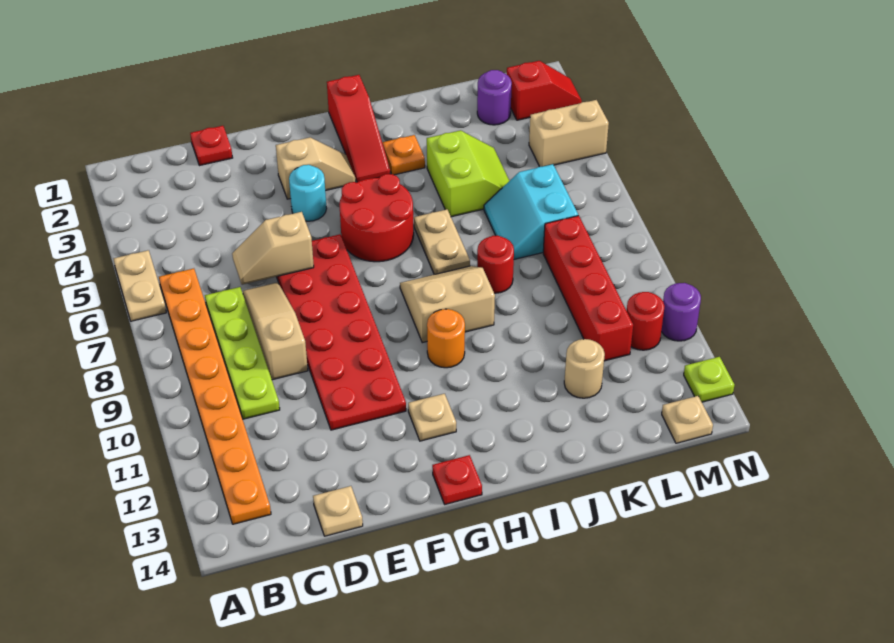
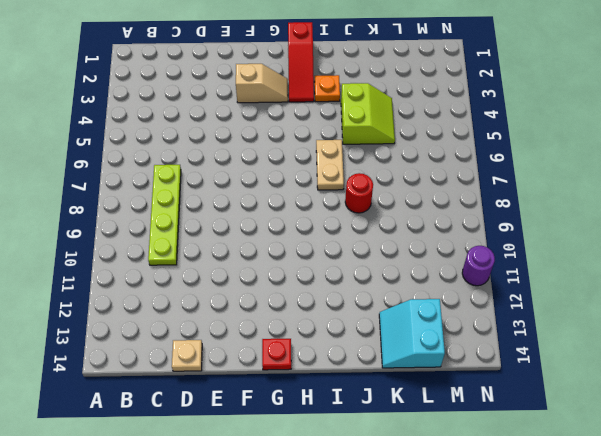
cyan slope K13:L14 level 1 top L -> cyan slope K6:L7 level 1 top L
none -> tan plate A5:A6 level 1
none -> orange plate B6:B13 level 1
none -> red plate D1 level 1
none -> tan slope D7:D9 level 1 top 9

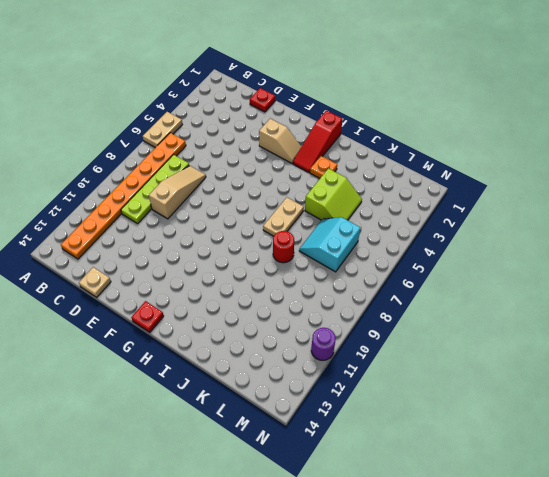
none -> red plate E6:F11 level 1
none -> cyan round brick F4 level 1
none -> red round brick G5:H6 level 1
none -> tan plate G12 level 1

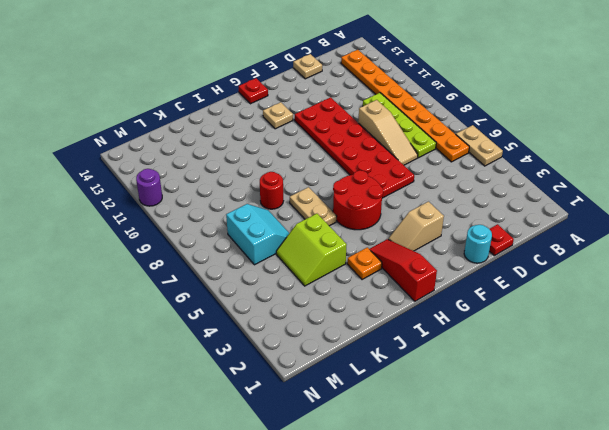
cyan round brick E1 level 1 -> cyan round brick F4 level 1
none -> tan slope H8:I9 level 1 top 9
none -> orange round brick H10 level 1
none -> tan round brick K12 level 1
none -> purple round brick L2 level 1

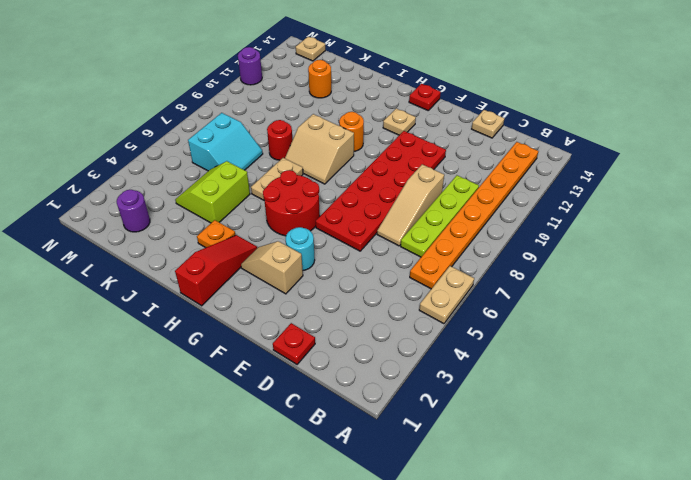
orange round brick K12 level 1 -> tan round brick K12 level 1
none -> red brick L8:L11 level 1
none -> red slope M2:N2 level 1 top M
none -> tan brick M4:N4 level 1
none -> red round brick M11 level 1

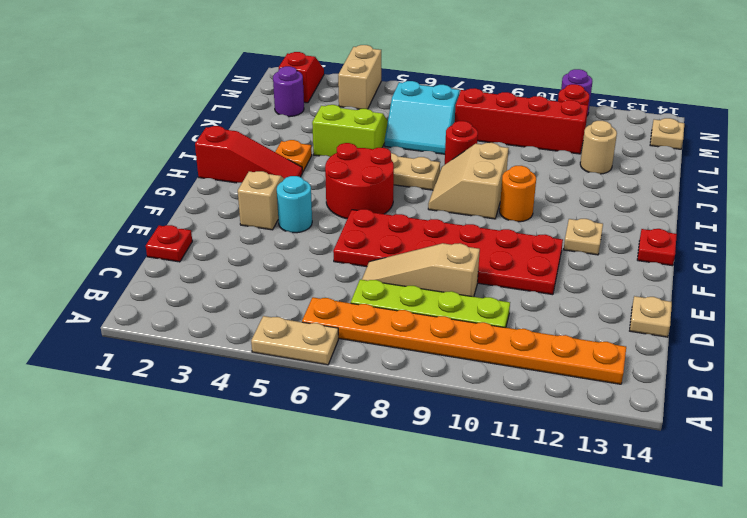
none -> lime plate N13 level 1
none -> tan slope D6:E6 level 2 top E

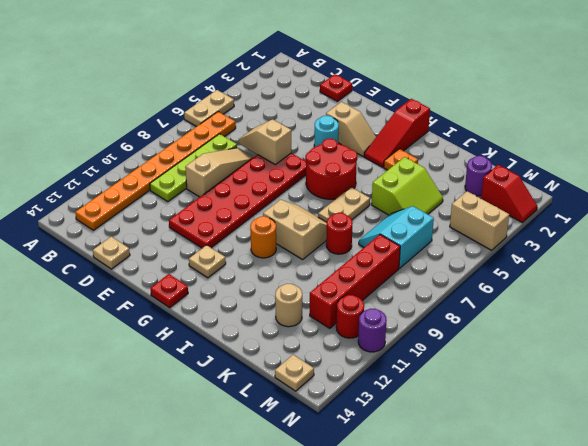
none -> lime plate N13 level 1

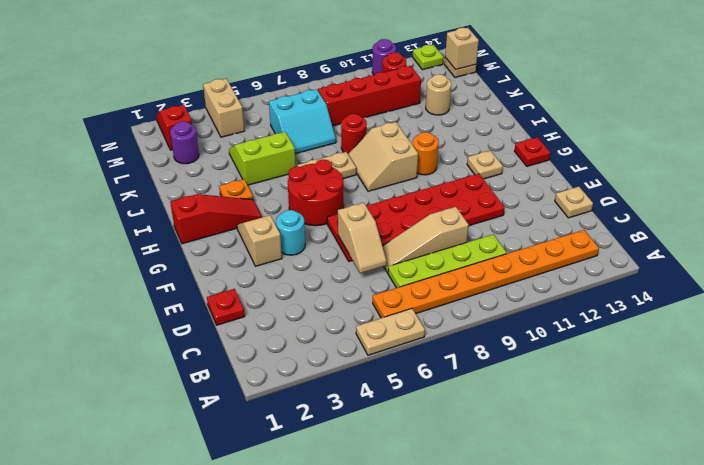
tan brick M14 level 2 -> none

